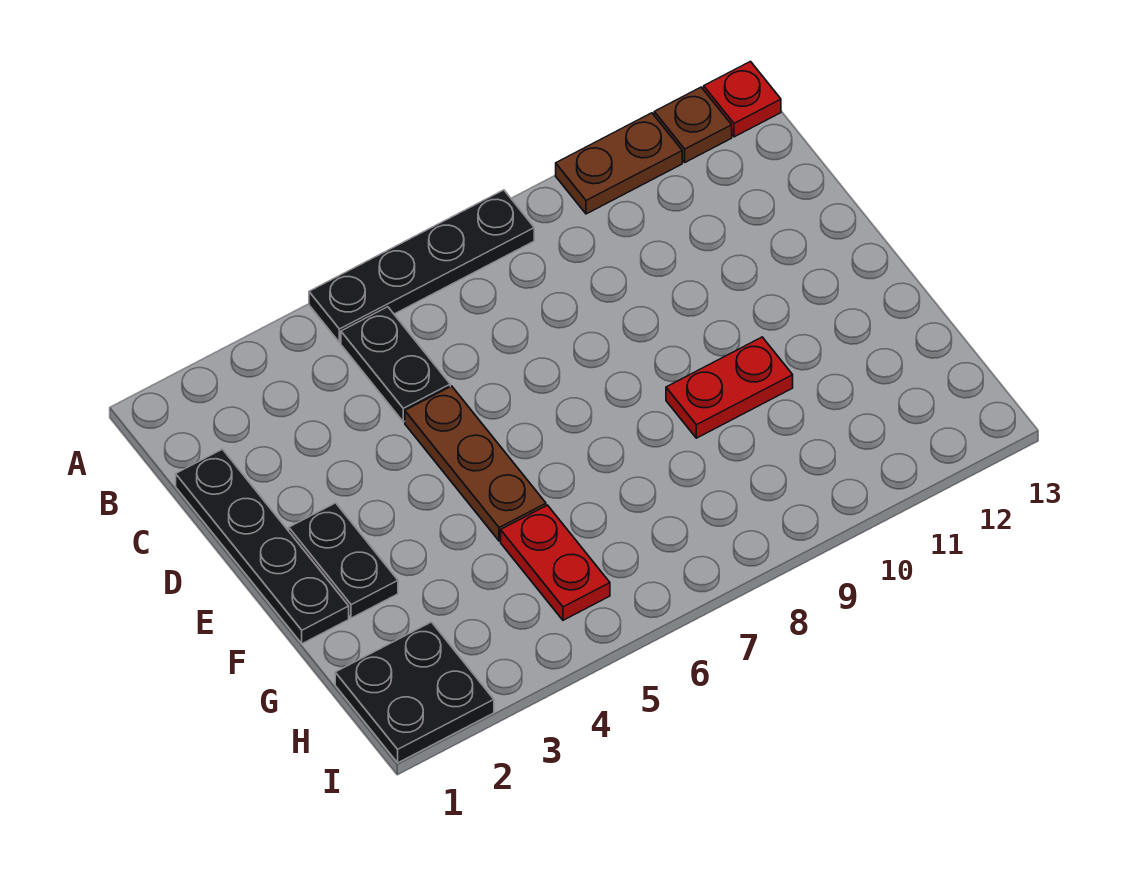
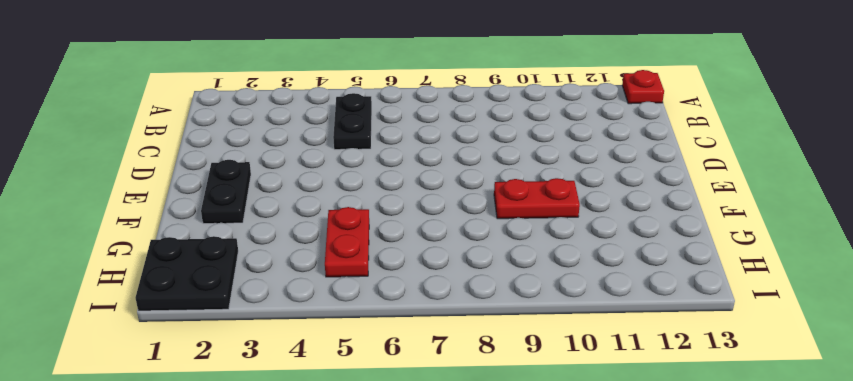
none -> black plate A5:A8 level 1
none -> brown plate A10:A11 level 1

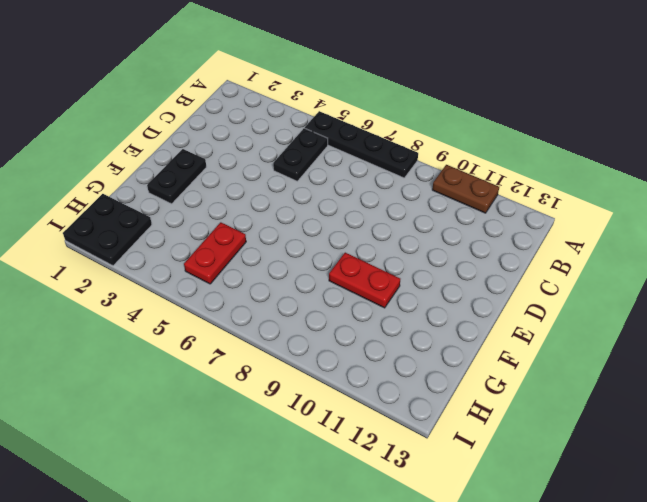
none -> brown plate A12 level 1
none -> red plate A13 level 1

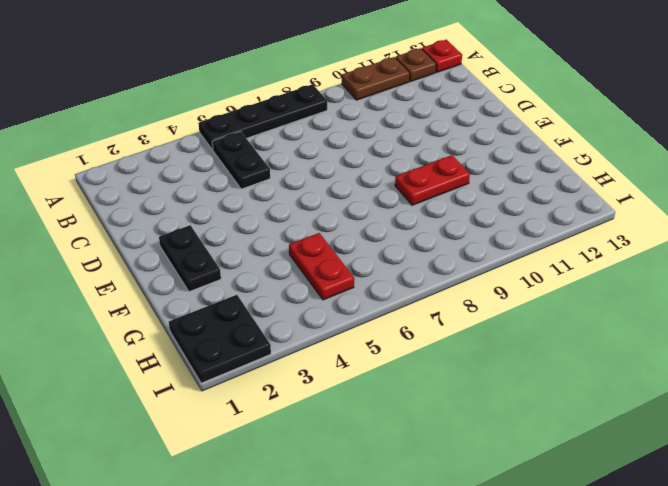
none -> black plate C1:F1 level 1
none -> brown plate D5:F5 level 1

